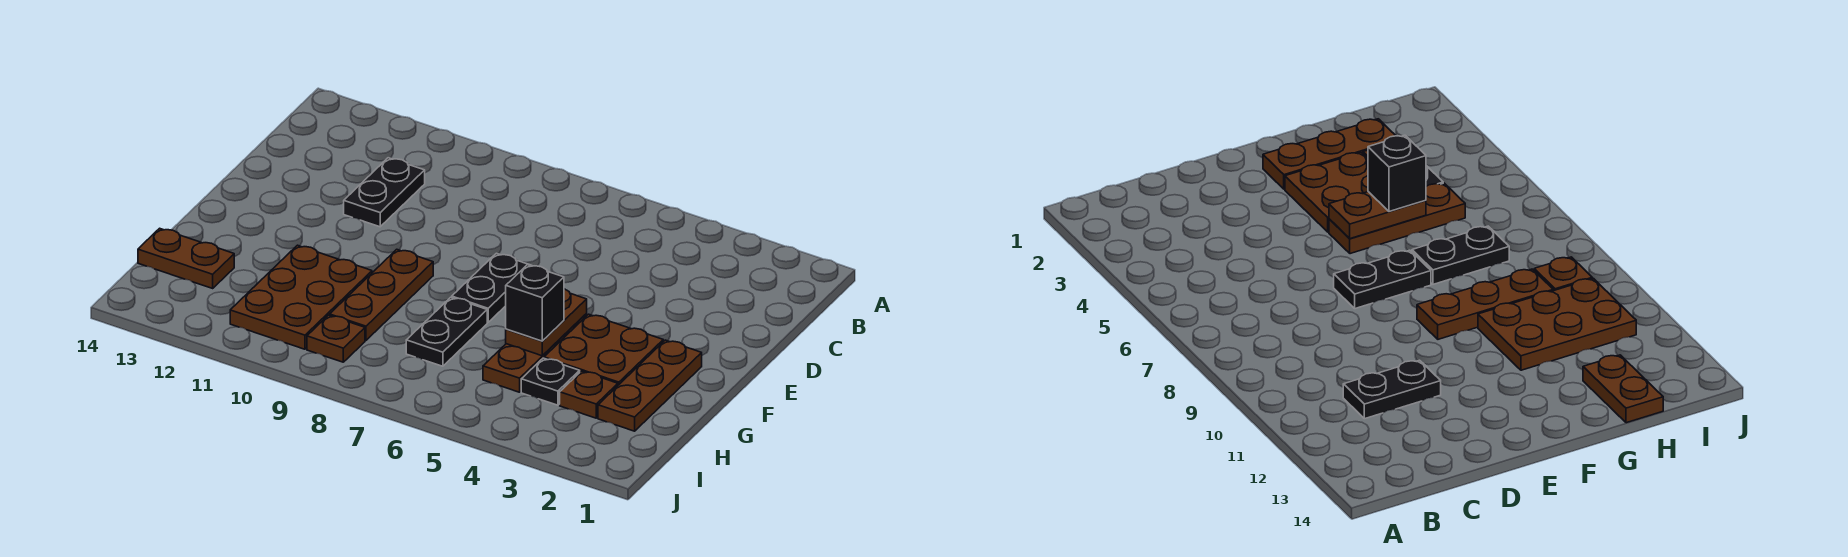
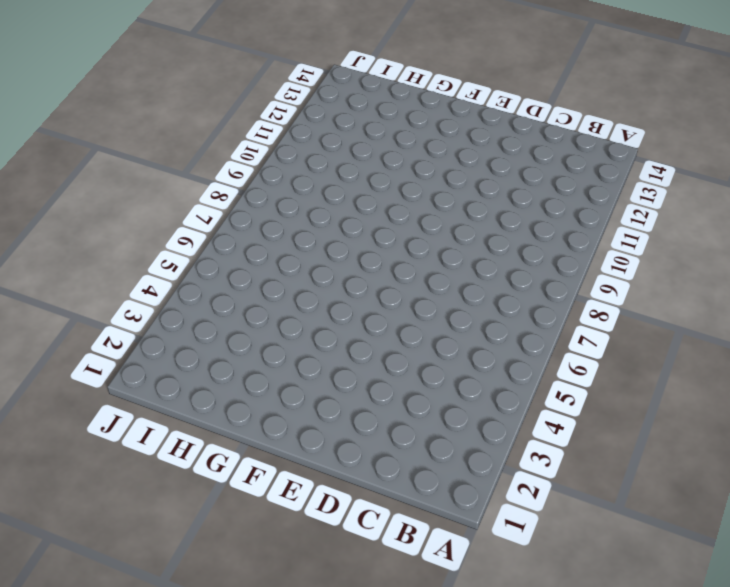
none -> black plate C11:D11 level 1
none -> black plate E7:F7 level 1
none -> brown plate F2:H2 level 1

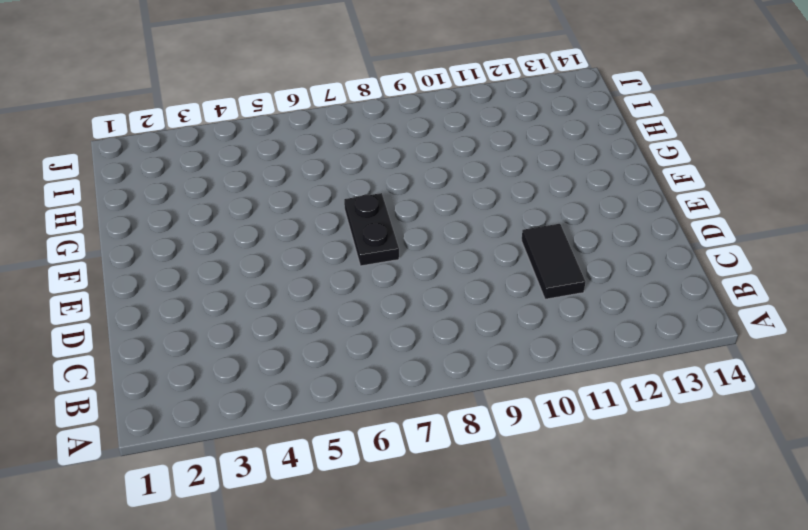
black tile C11:D11 level 1 -> black plate C11:D11 level 1
none -> brown plate F2:H2 level 1
none -> brown plate F3:G4 level 1
none -> brown plate F5:H5 level 1

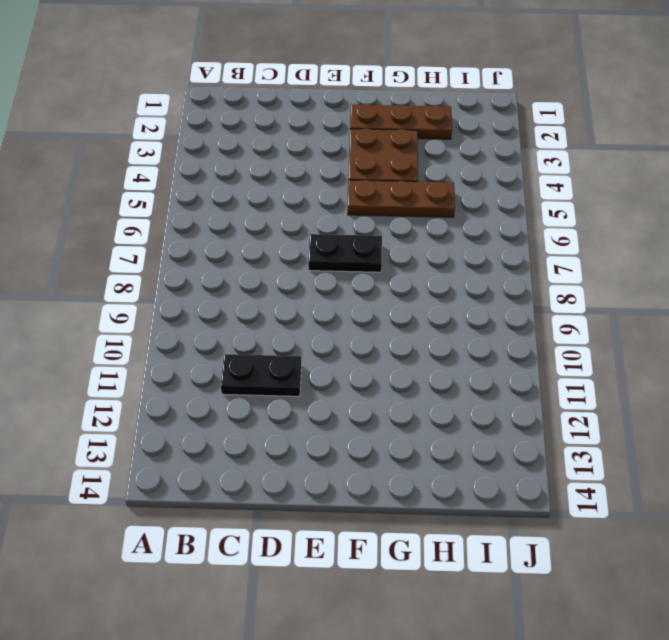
none -> brown plate F9:H9 level 1
none -> black plate G7:H7 level 1
none -> brown plate G10:I11 level 1

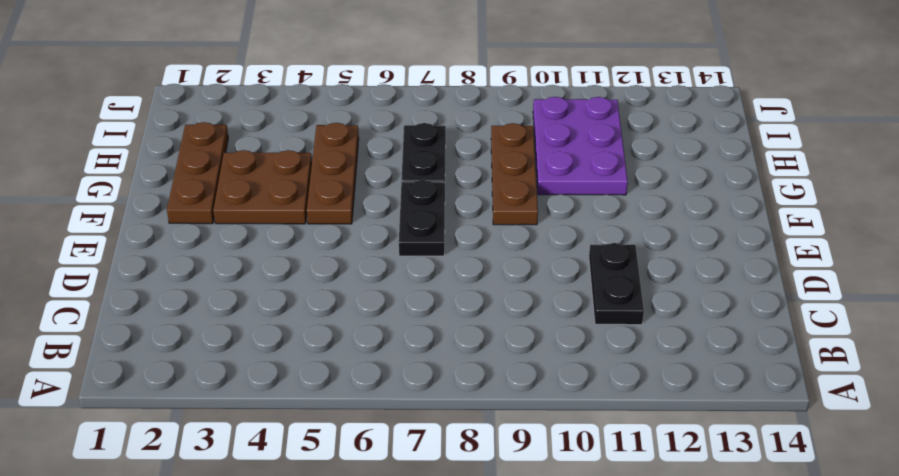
purple plate G10:I11 level 1 -> brown plate G10:I11 level 1
none -> brown plate H3 level 1
none -> black plate H4 level 1
none -> brown plate H13:H14 level 1

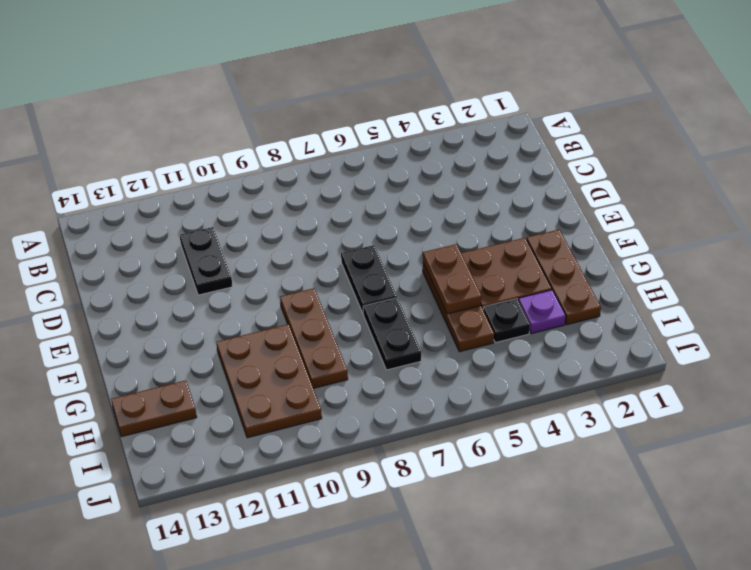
purple plate H3 level 1 -> brown plate H3 level 1
none -> brown plate I9 level 1
none -> black brick G5 level 3

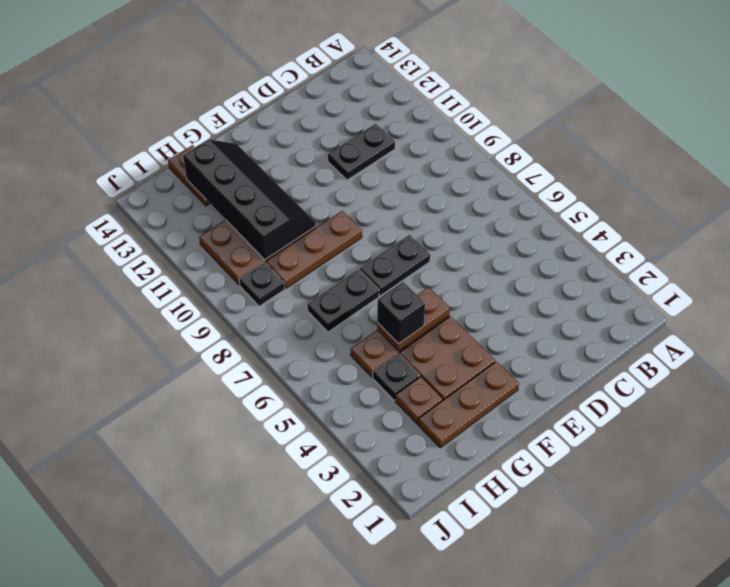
black slope G10:H13 level 2 top H -> none
black plate I9 level 1 -> brown plate I9 level 1

